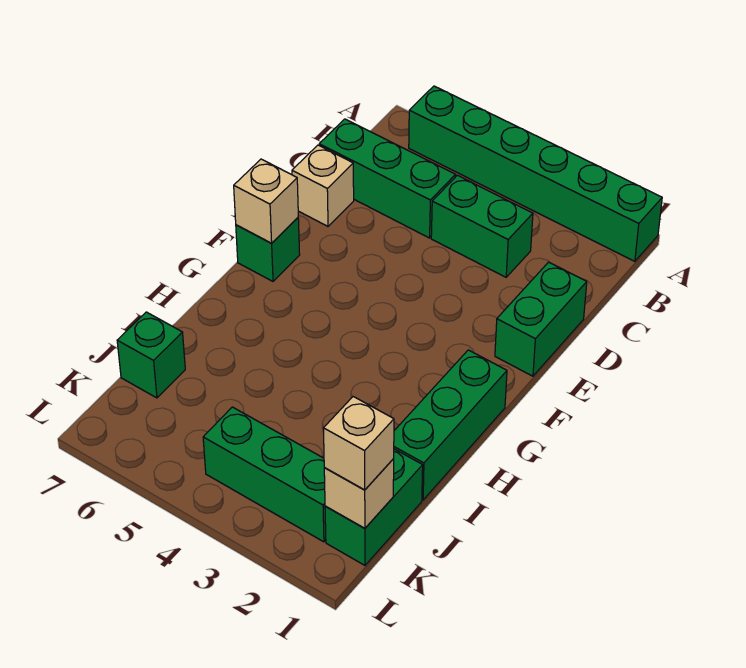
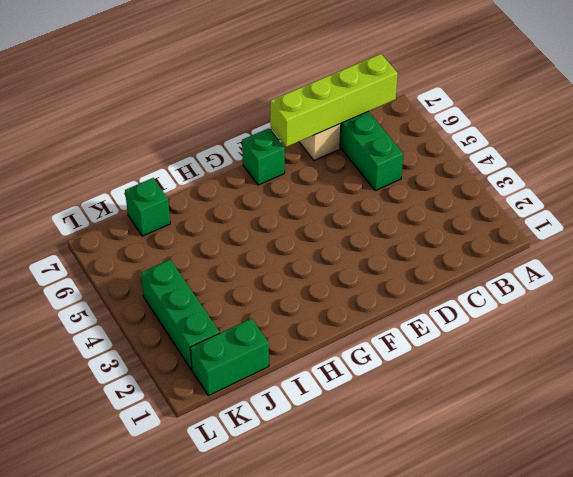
lime brick B7:E7 level 2 -> none
none -> green brick A1:A6 level 1
none -> green brick C3:C4 level 1
none -> green brick D1:E1 level 1

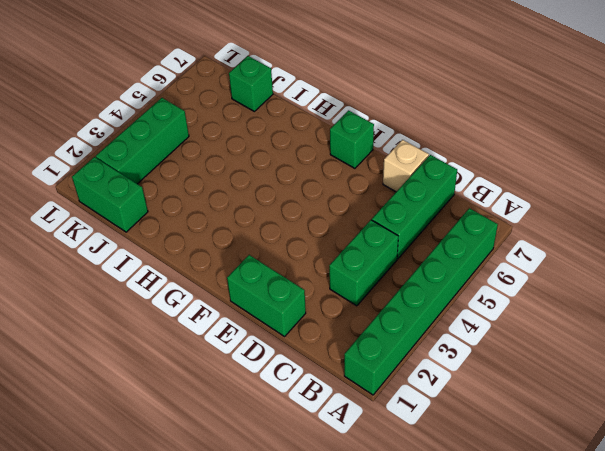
none -> green brick G1:I1 level 1
none -> tan brick F7 level 2
none -> tan brick K1 level 2

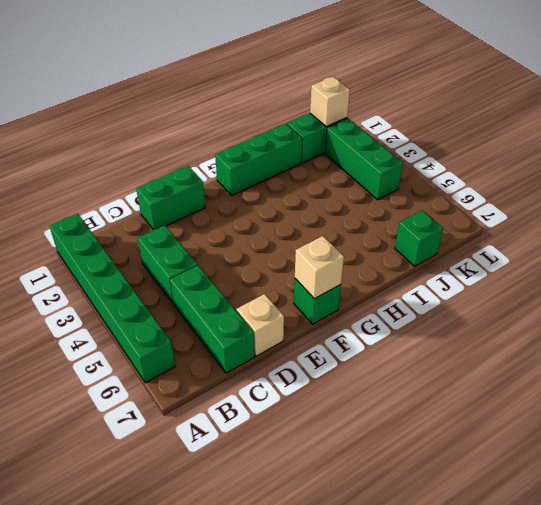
none -> tan brick K1 level 3

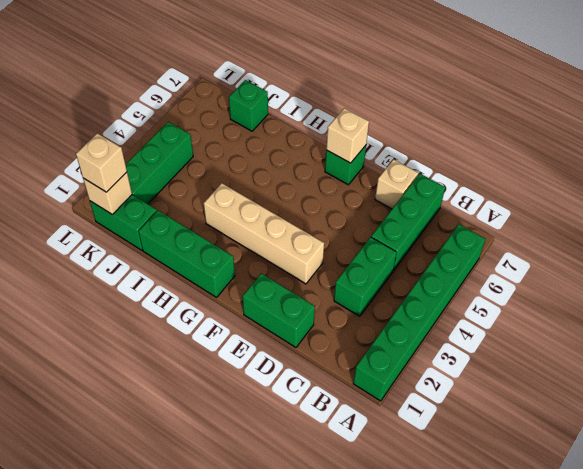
tan brick E3:H3 level 1 -> none

